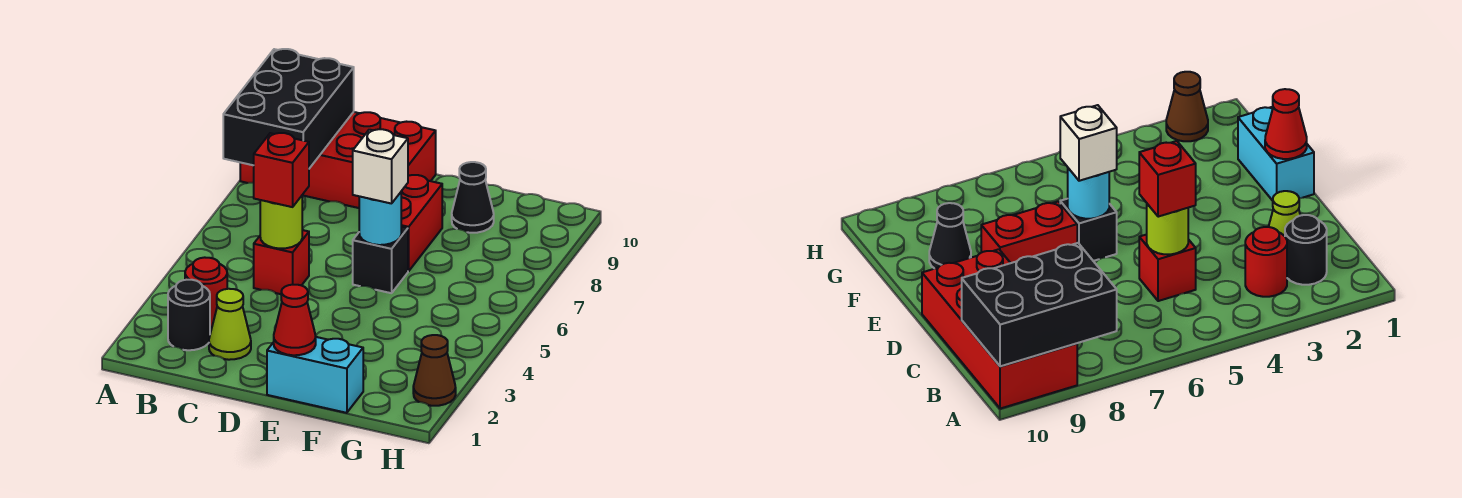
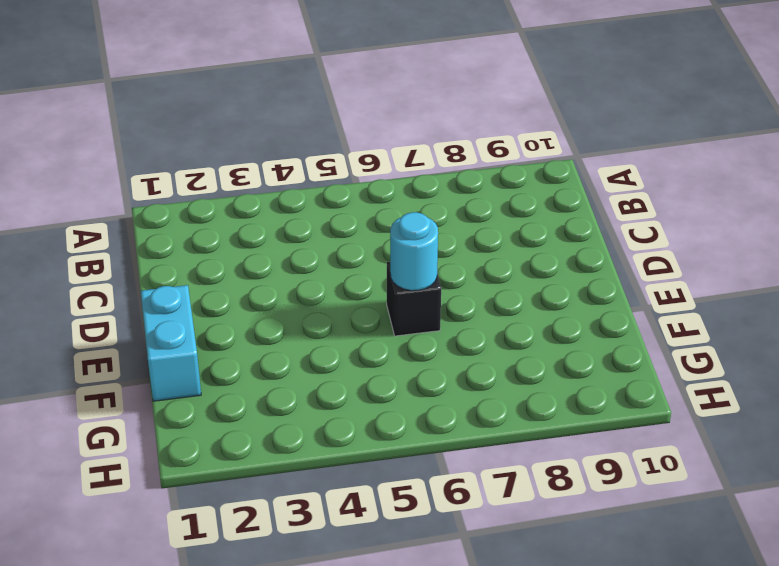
none -> red brick A9:D10 level 1
none -> black round brick B2 level 1
none -> red round brick B3 level 1

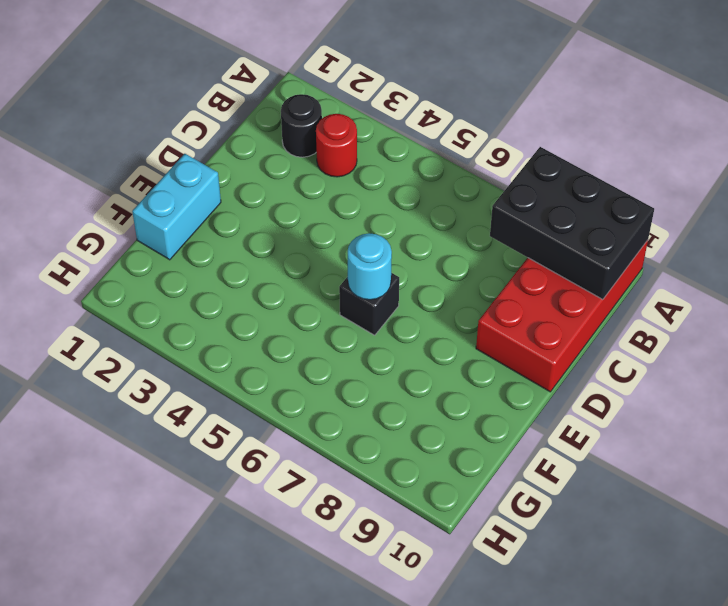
none -> lime cone C2 level 1
none -> red brick C5 level 1
none -> red brick E7:E8 level 1

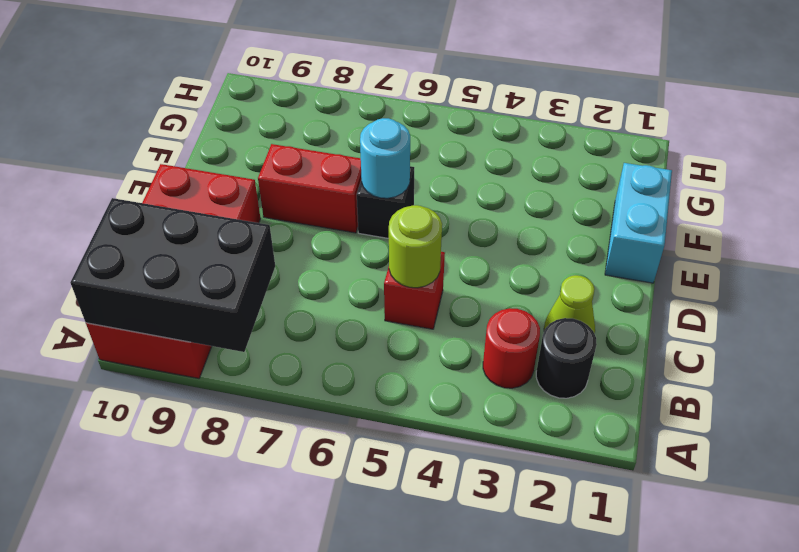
none -> black cone F9 level 1
none -> brown cone H2 level 1
none -> red cone E1 level 2

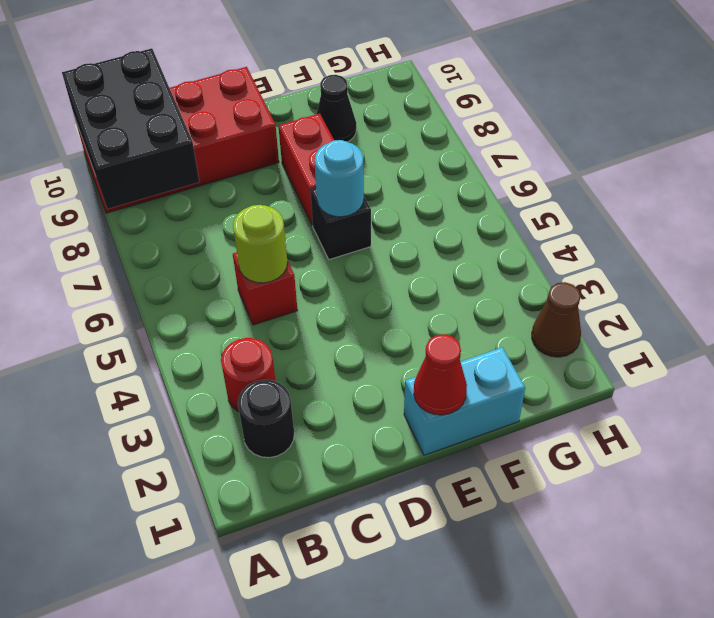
none -> lime cone C2 level 1
none -> red brick C5 level 3
none -> white brick E6 level 3

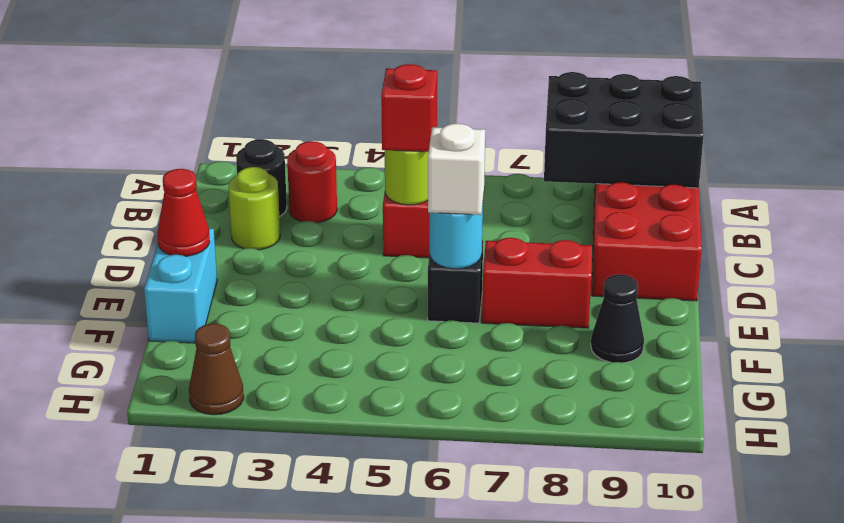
lime round brick C2 level 1 -> lime cone C2 level 1

